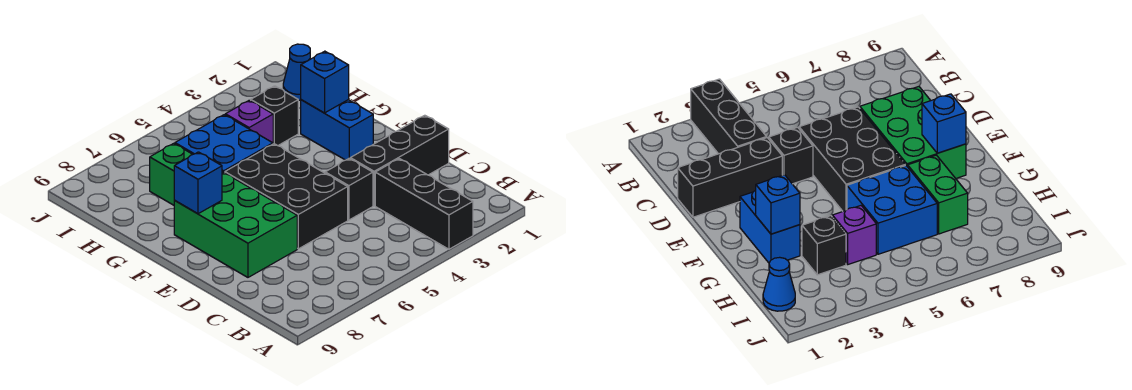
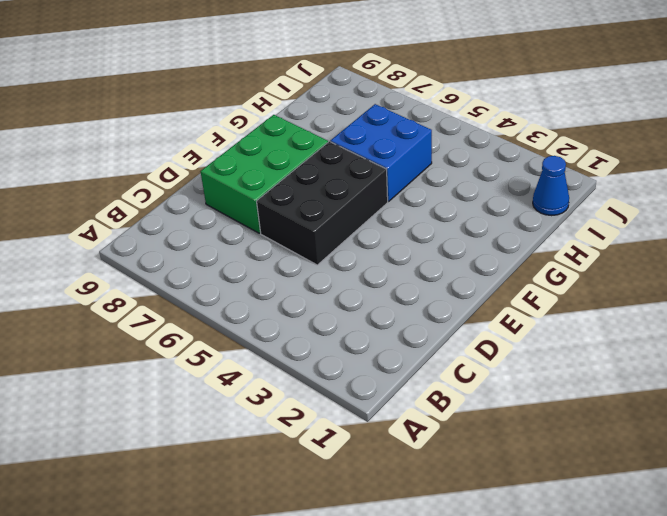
none -> black brick A3:C3 level 1
none -> black brick D1:D3 level 1
none -> black brick D4 level 1

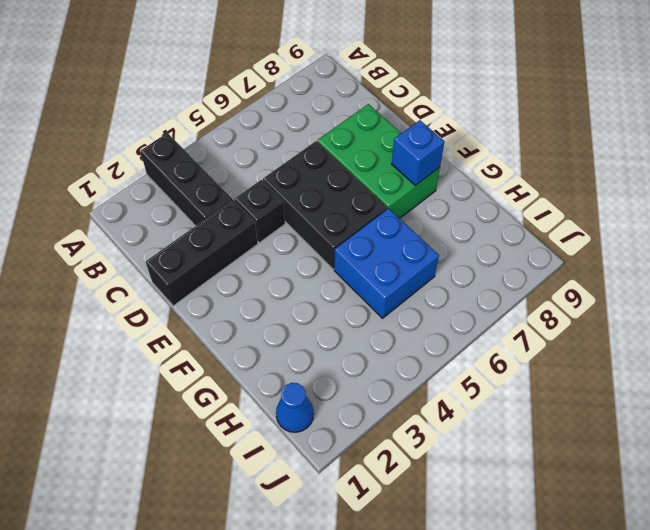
none -> blue brick F2:G2 level 1
none -> green brick G7:H7 level 1
none -> black brick H3 level 1

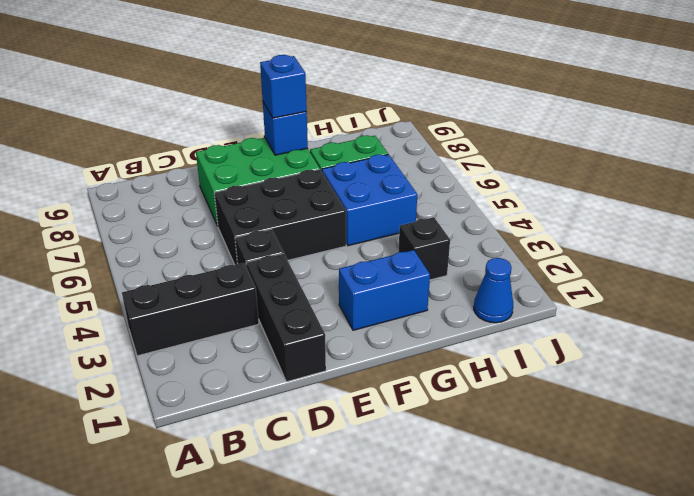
blue brick F8 level 3 -> blue brick G2 level 2
none -> purple brick H4 level 1

